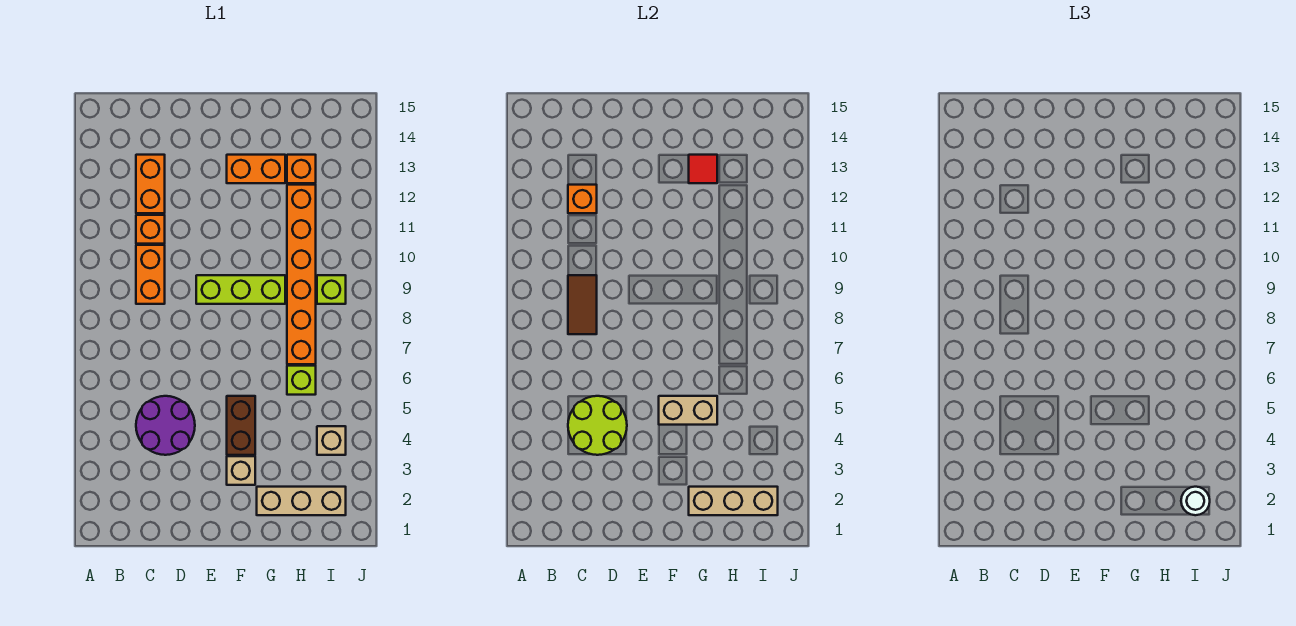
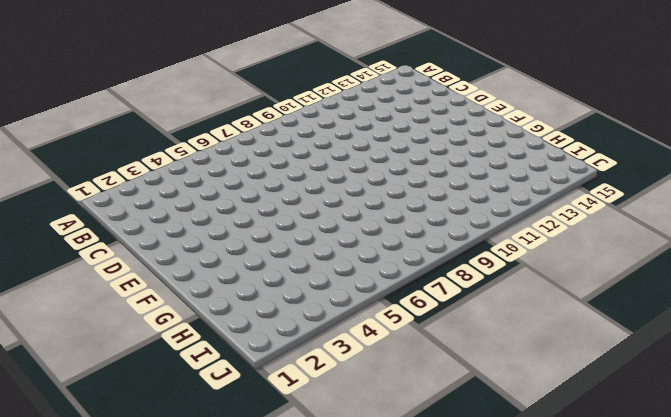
none -> purple round brick C4:D5 level 1
none -> orange brick C9:C10 level 1
none -> orange brick C11 level 1

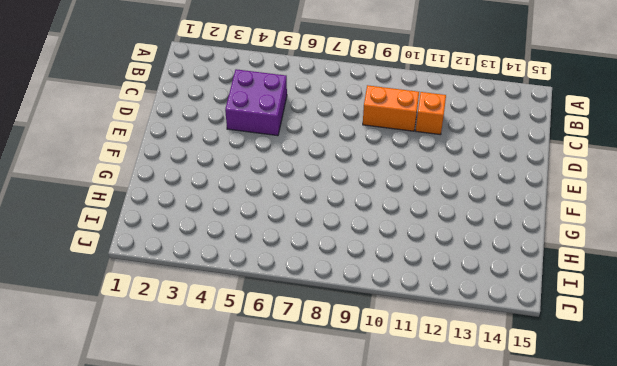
purple brick C4:D5 level 1 -> purple round brick C4:D5 level 1
none -> orange brick C12:C13 level 1
none -> lime brick E9:G9 level 1
none -> tan brick F3 level 1

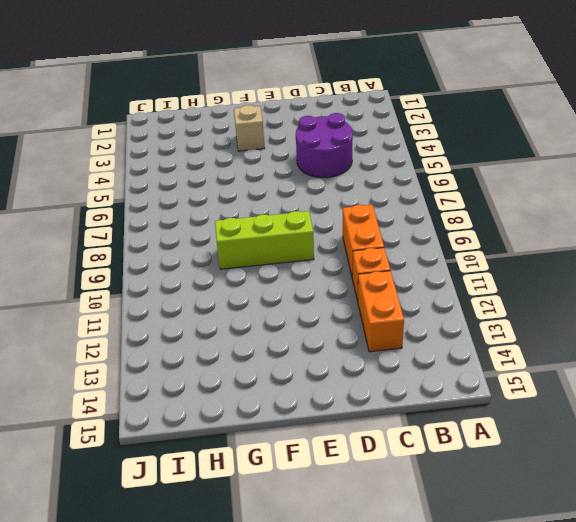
none -> brown brick F4:F5 level 1
none -> orange brick F13:G13 level 1
none -> tan brick G2:I2 level 1

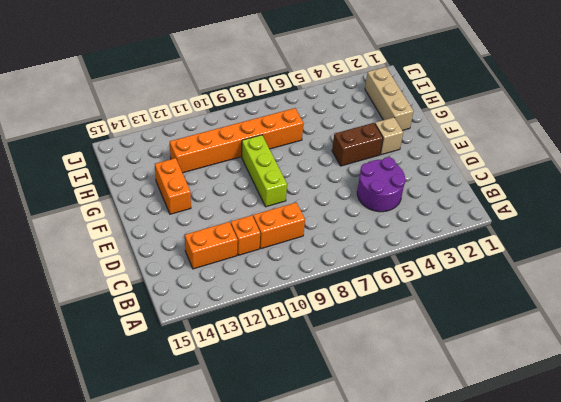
none -> lime brick H6 level 1
none -> orange brick H13 level 1
none -> tan brick I4 level 1

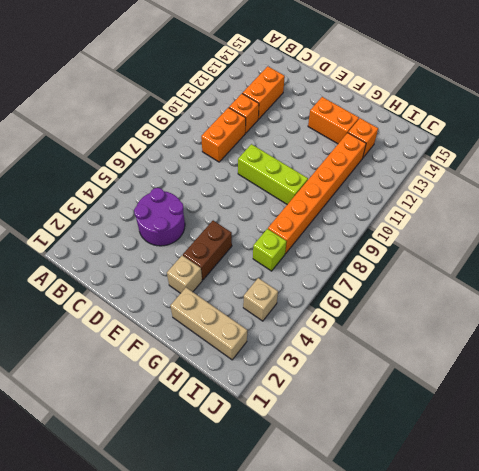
none -> lime brick I9 level 1
none -> lime round brick C4:D5 level 2
none -> brown tile C8:C9 level 2

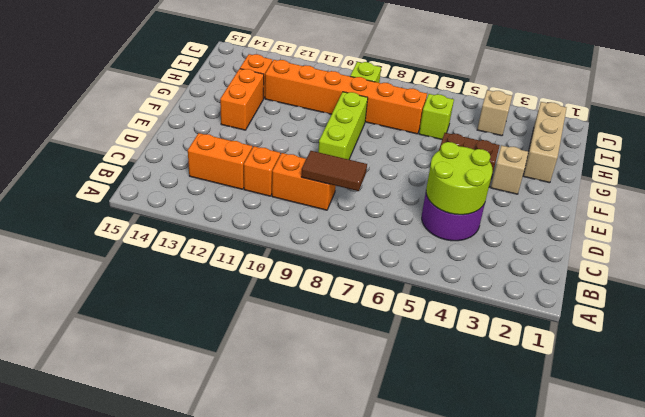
none -> orange brick C12 level 2
none -> tan brick F5:G5 level 2
none -> tan brick G2:I2 level 2

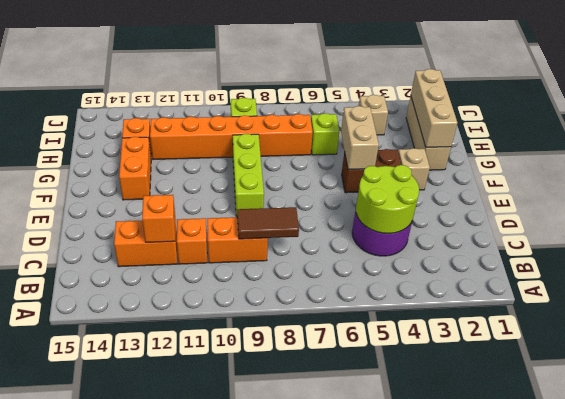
none -> red tile G13 level 2
none -> white round brick I2 level 3

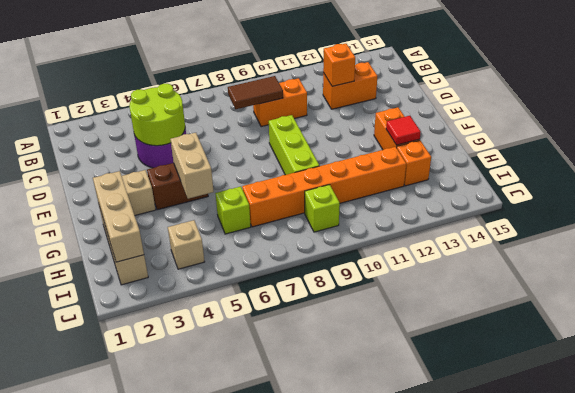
none -> orange brick C11 level 1
none -> white round brick I2 level 3

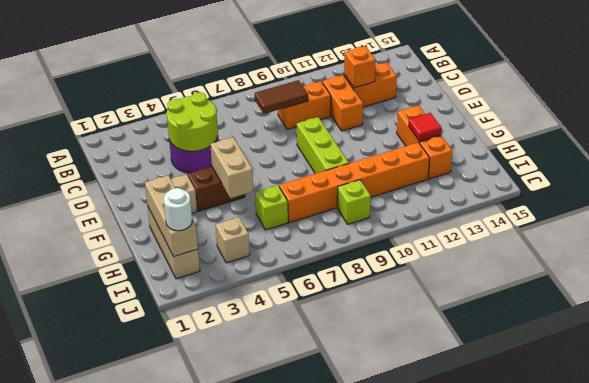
orange brick C11:D11 level 1 -> orange brick C11 level 1

